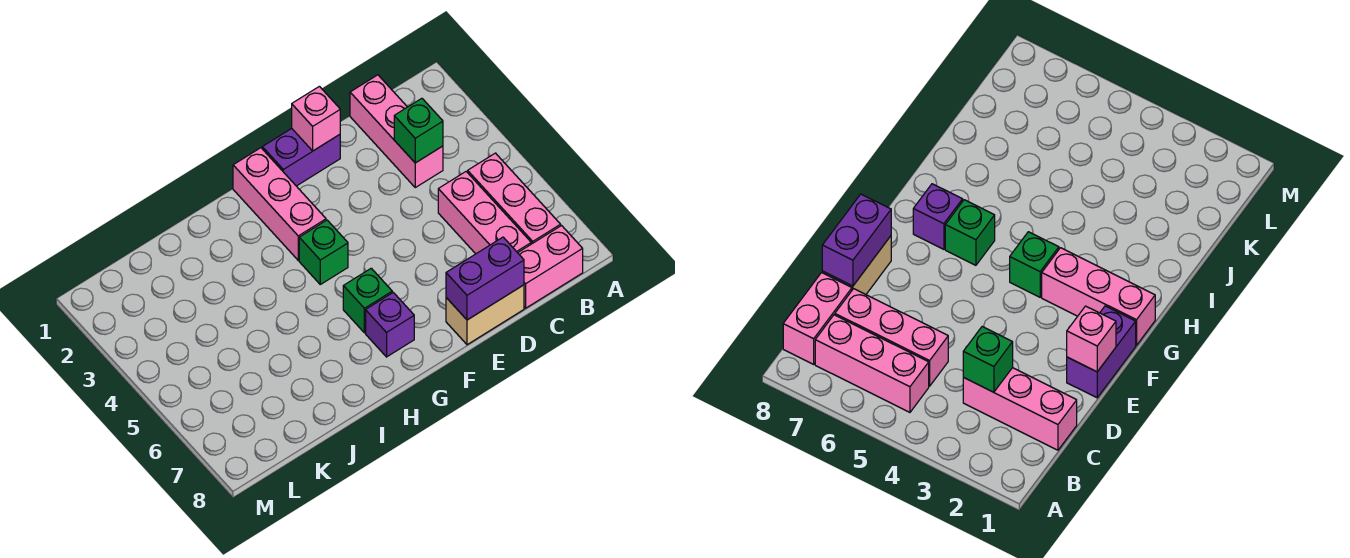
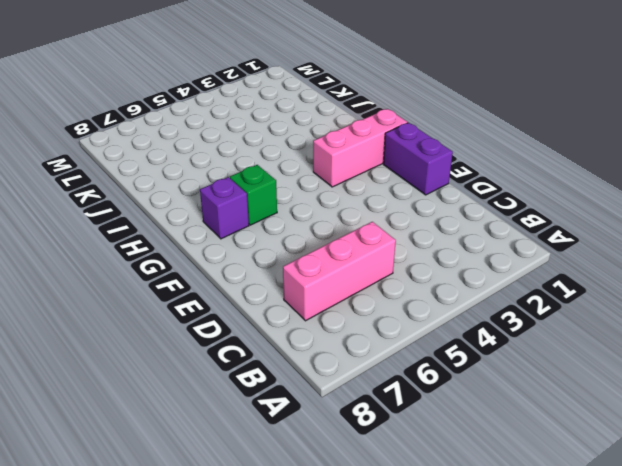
none -> pink brick B5:B7 level 1
none -> pink brick B8:C8 level 1
none -> pink brick C1:C3 level 1

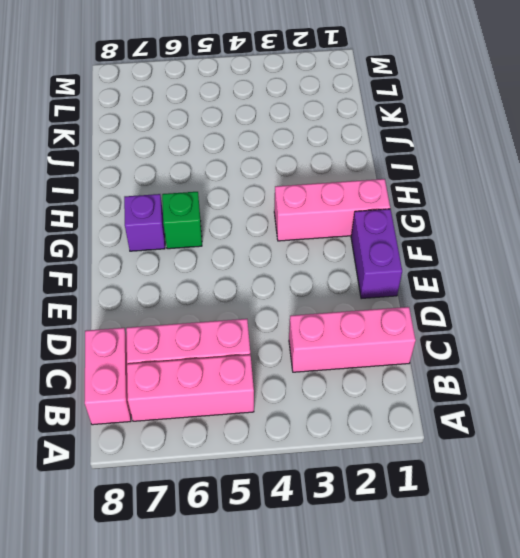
none -> tan brick D8:E8 level 1
none -> green brick G4 level 1
none -> green brick C3 level 2

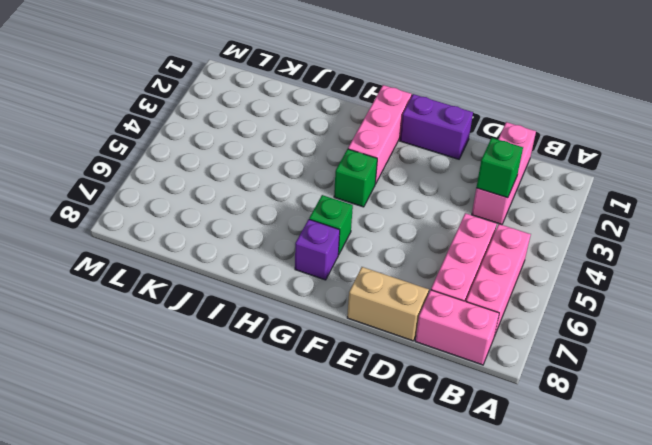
none -> purple brick D8:E8 level 2
none -> pink brick E1 level 2

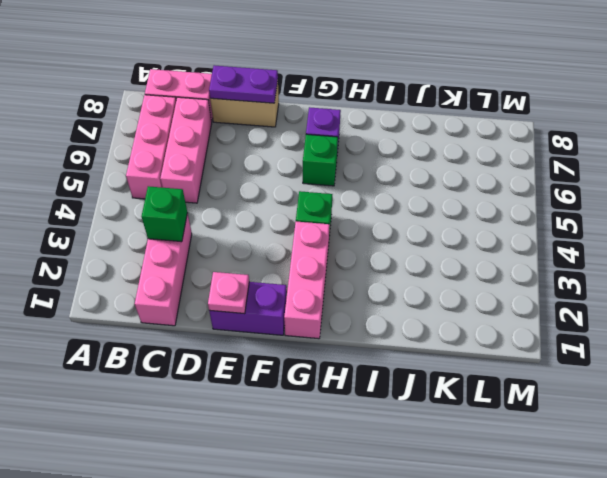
purple plate D8:E8 level 2 -> purple brick D8:E8 level 2
pink plate E1 level 2 -> pink brick E1 level 2

